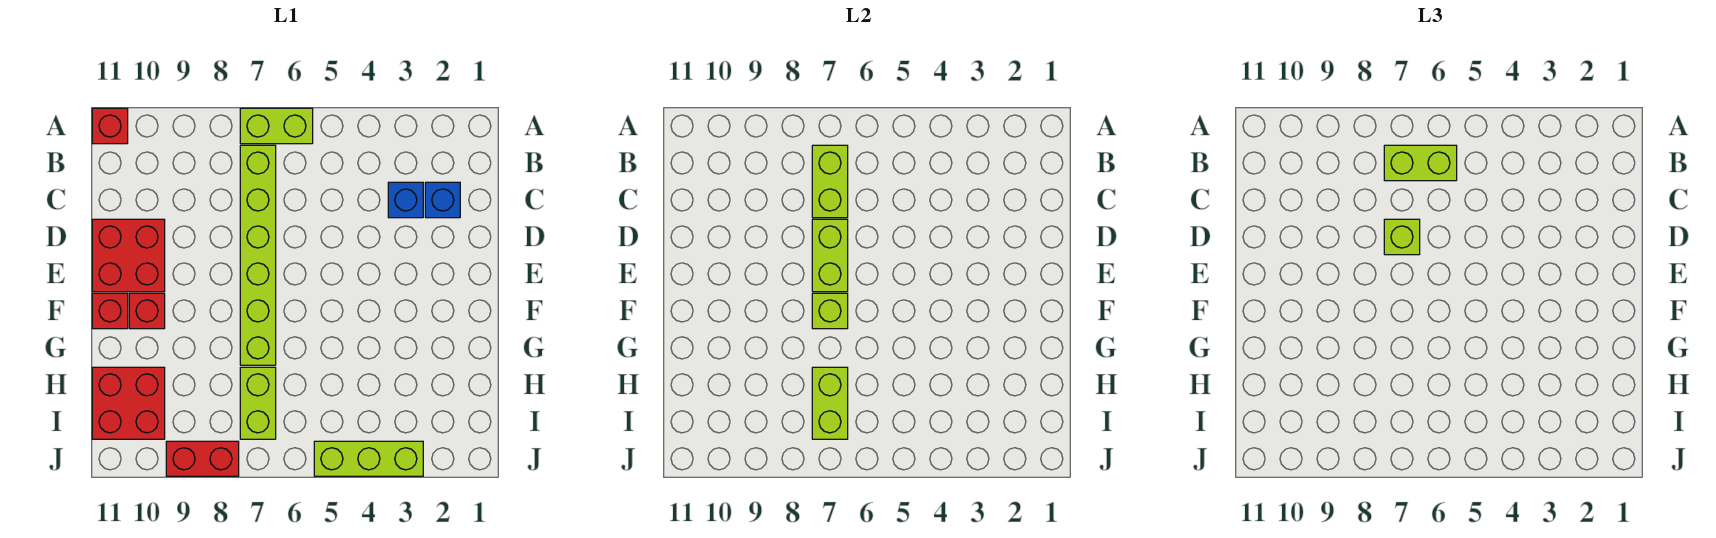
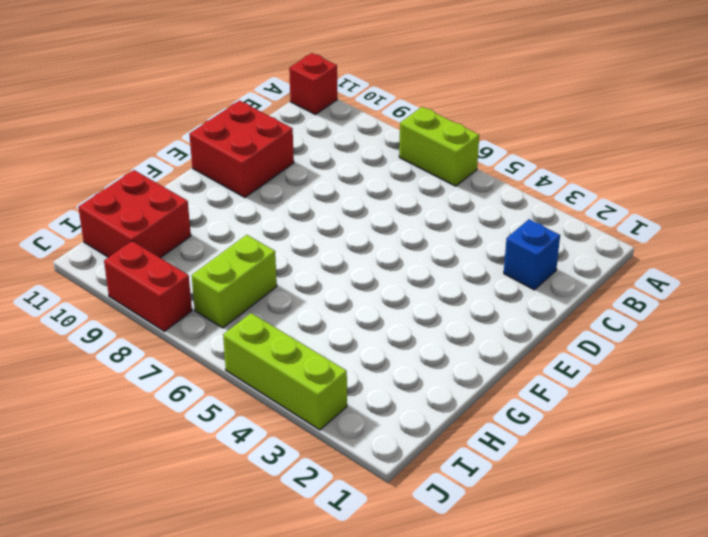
none -> lime brick B7:G7 level 1
none -> blue brick C3 level 1
none -> red brick F10 level 1

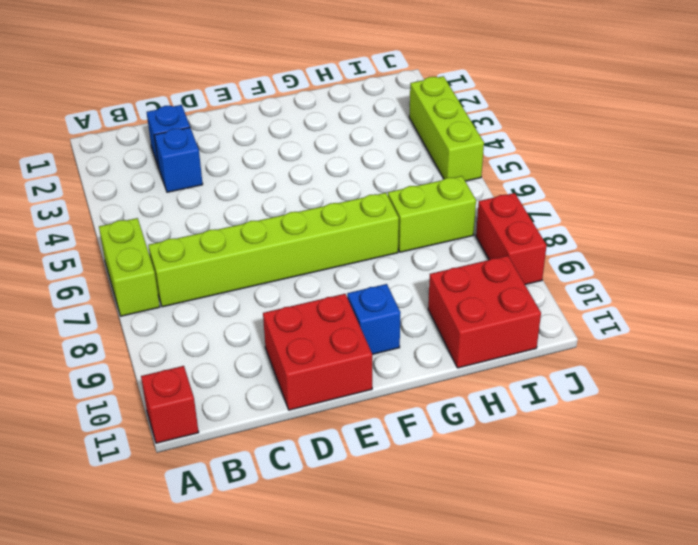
blue brick F10 level 1 -> red brick F10 level 1
none -> red brick F11 level 1
none -> lime brick B7:C7 level 2
none -> lime brick D7:E7 level 2

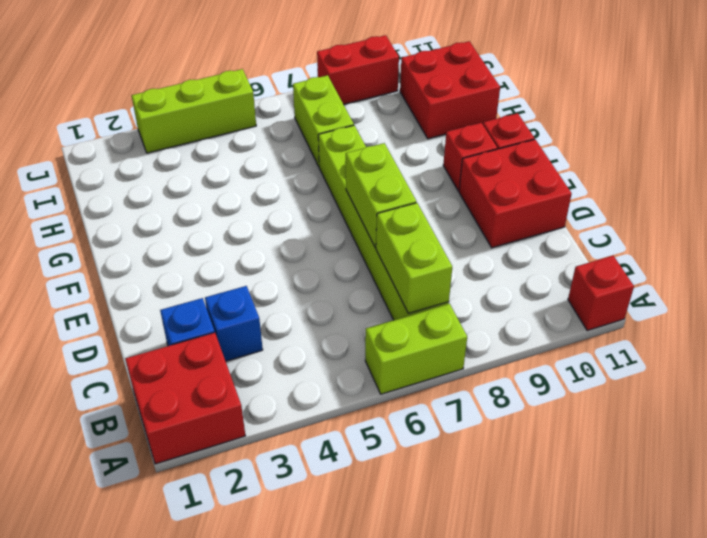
red brick A1:B2 level 1 -> none
none -> lime brick F7 level 2
none -> lime brick H7:I7 level 2
none -> lime brick B6:B7 level 3

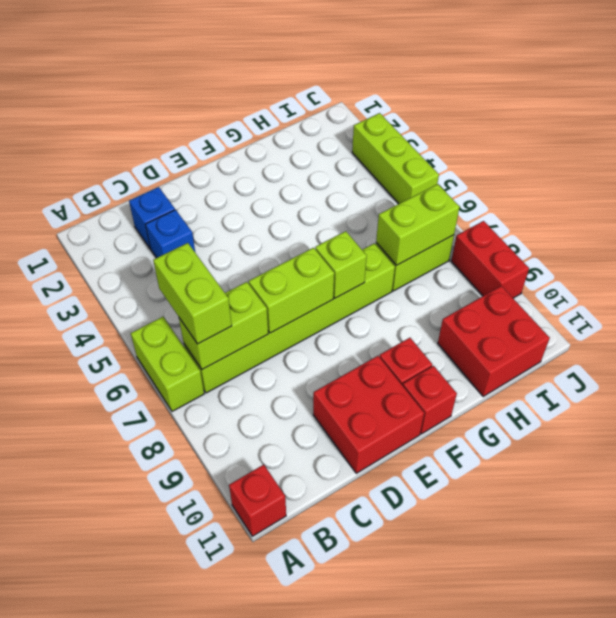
none -> lime brick D7 level 3

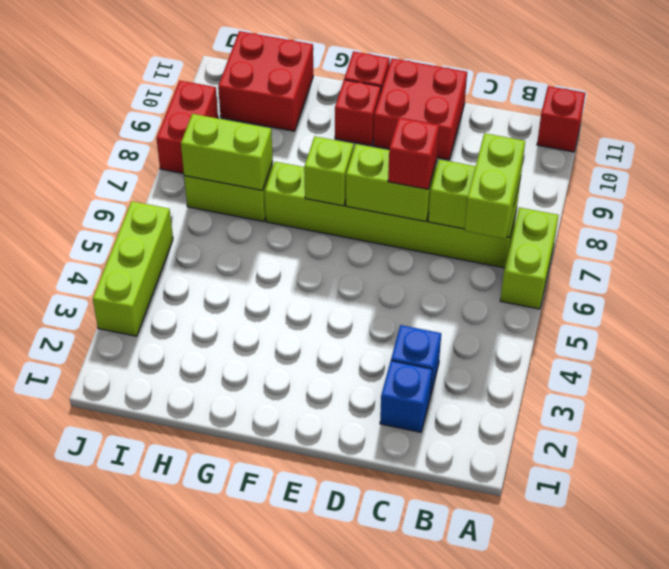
red brick D7 level 3 -> lime brick D7 level 3

